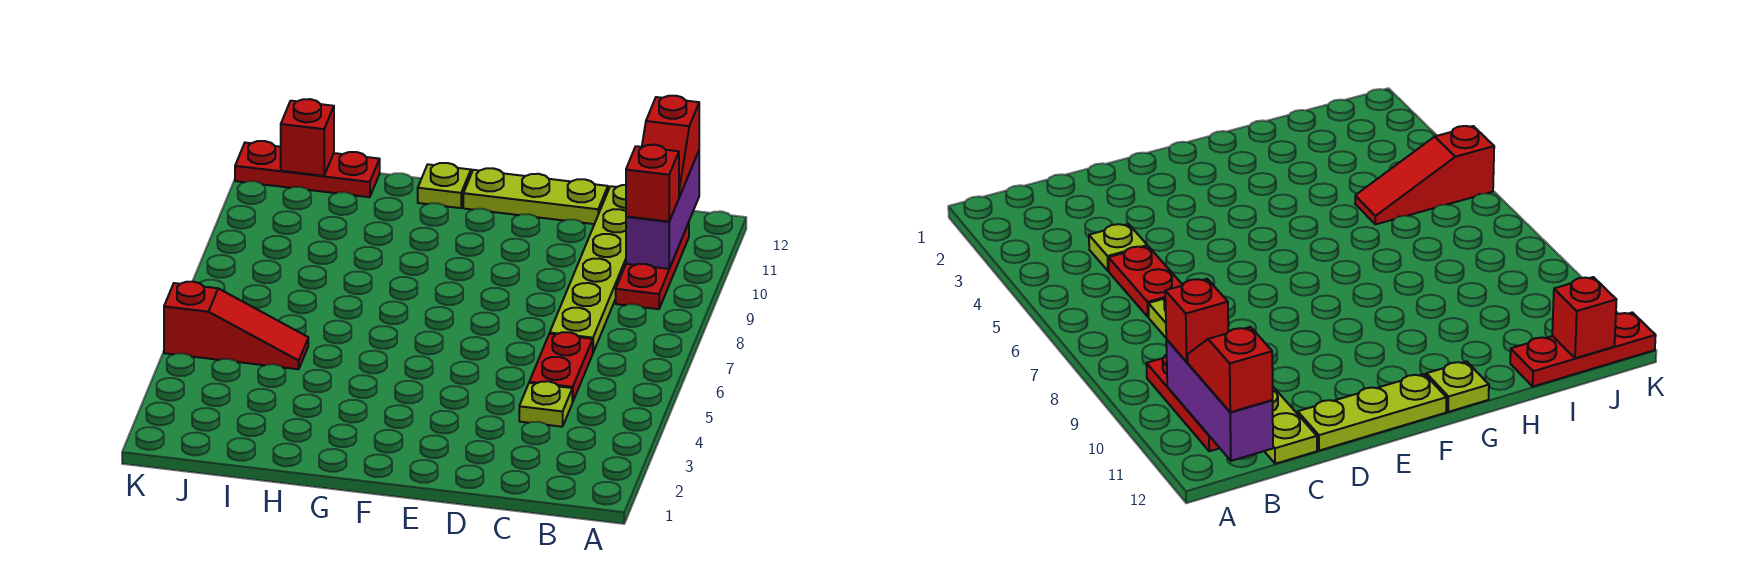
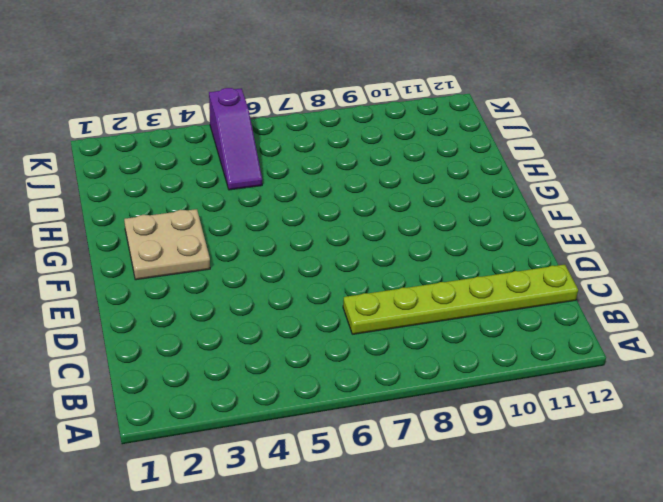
tan plate F2:G3 level 1 -> none
purple slope I5:K5 level 1 top K -> red slope I5:K5 level 1 top K
none -> red plate B9:B11 level 1
none -> lime plate C4 level 1
none -> red plate C5:C6 level 1

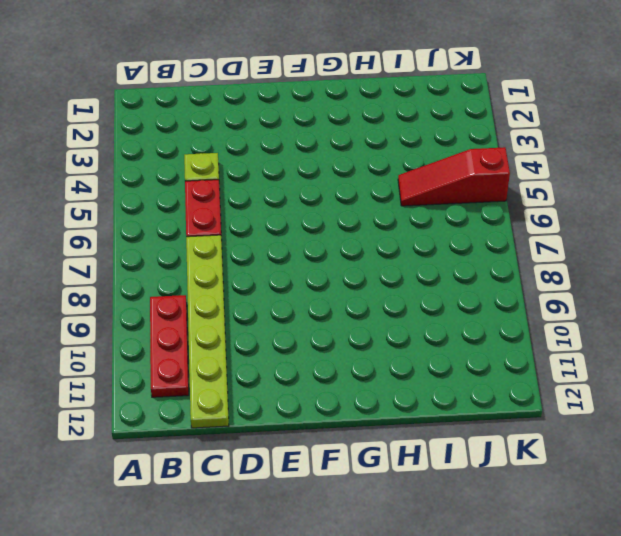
none -> lime plate D12:F12 level 1
none -> lime plate G12 level 1
none -> red plate I12:K12 level 1

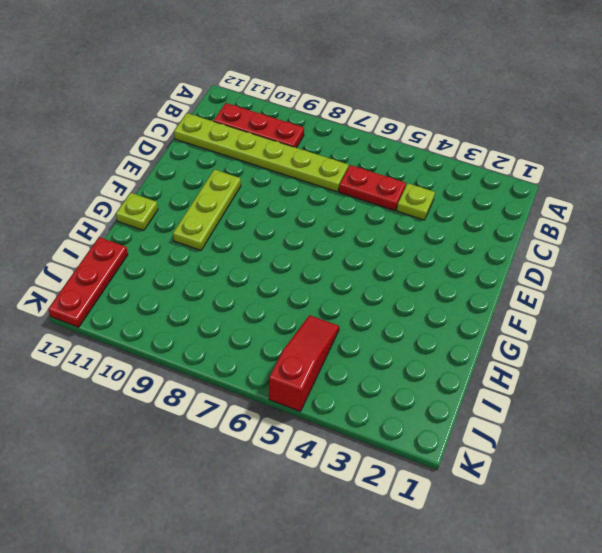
lime plate E10:G10 level 1 -> lime plate D12:F12 level 1
none -> purple brick B10:B12 level 2
none -> red brick J12 level 2
none -> red brick B10 level 3

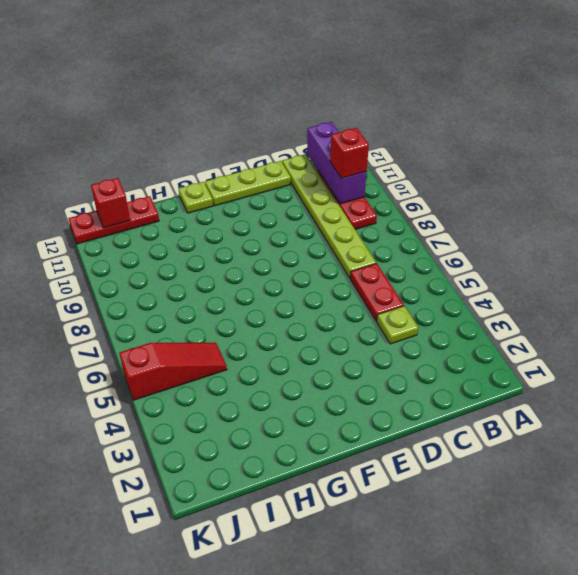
none -> red slope B11:B12 level 3 top 12

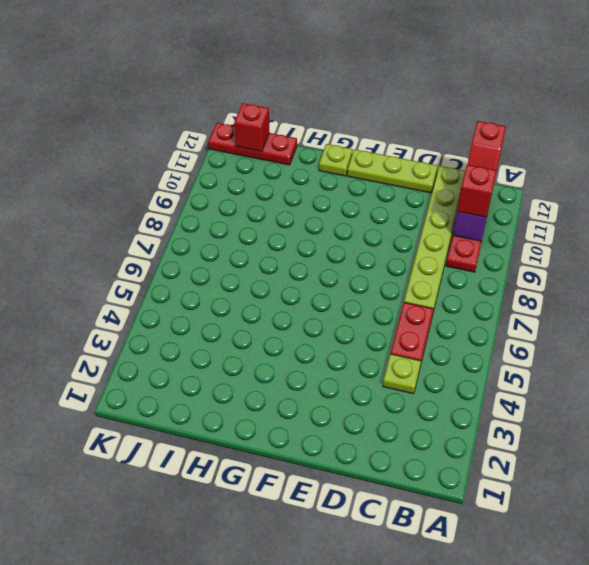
none -> red slope I5:K5 level 1 top K

